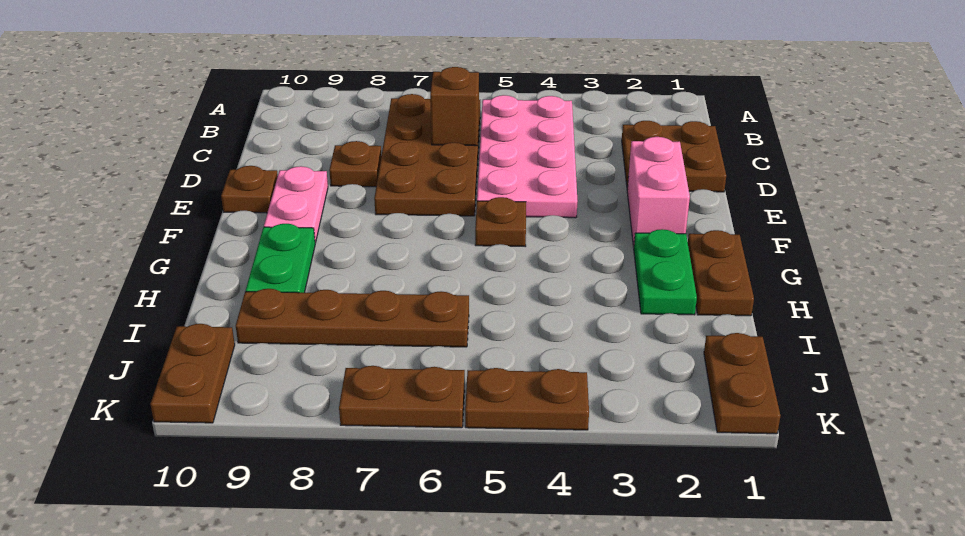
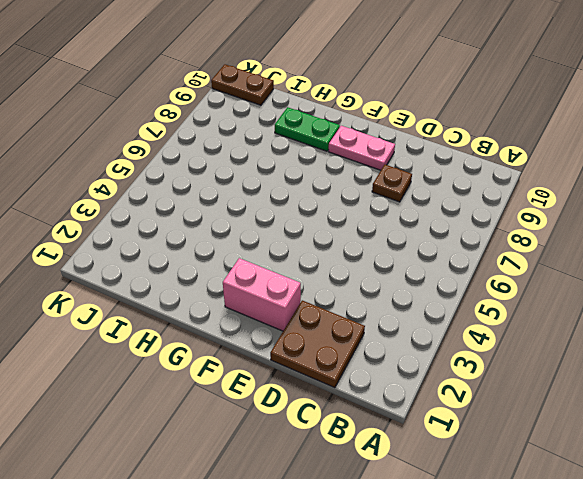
none -> pink plate B4:E5 level 1
none -> brown plate B6:E7 level 1
none -> brown plate E10 level 1

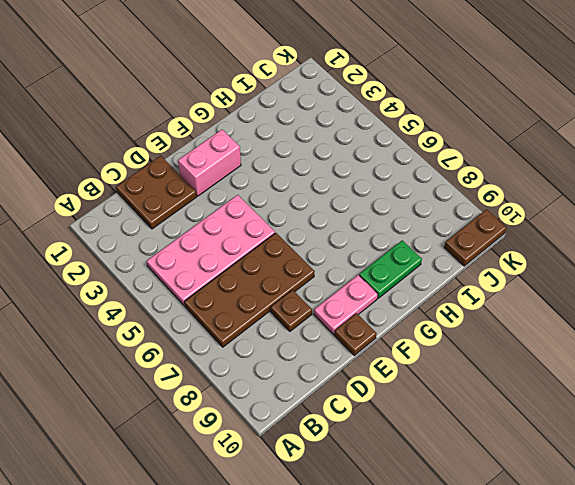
none -> brown plate F5 level 1
none -> brown plate G1:H1 level 1
none -> green plate G2:H2 level 1

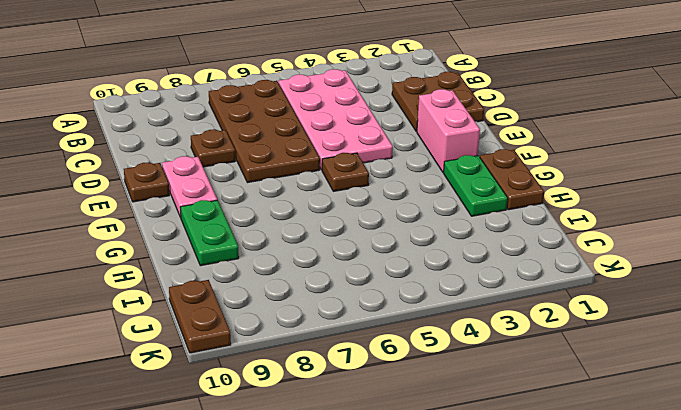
none -> brown plate I6:I9 level 1
none -> brown plate J1:K1 level 1
none -> brown plate K4:K5 level 1

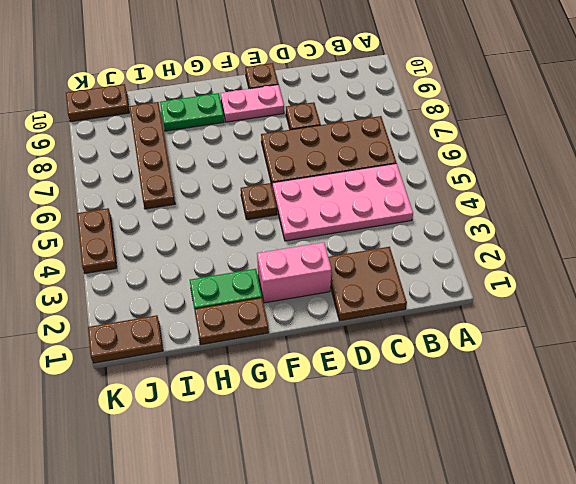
none -> brown plate K6:K7 level 1
none -> brown brick C6 level 2

